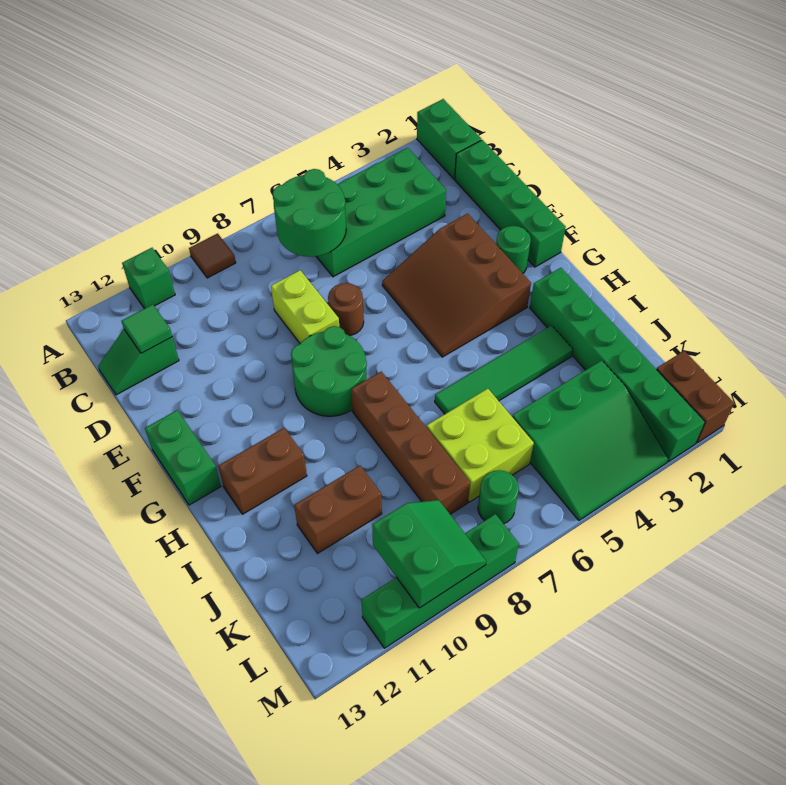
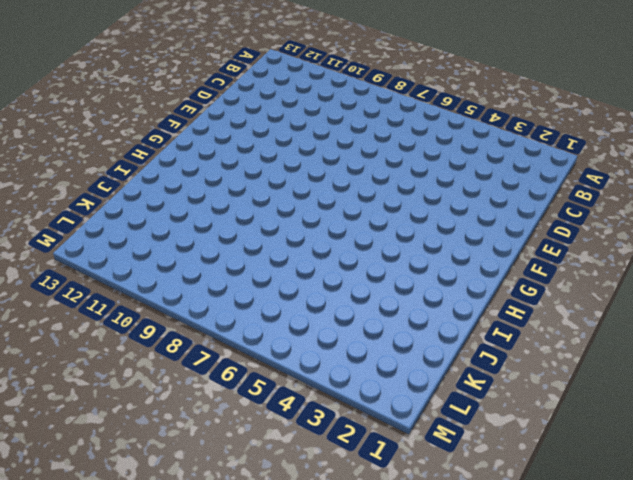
none -> green brick A1:B1 level 1
none -> brown tile A9 level 1
none -> green brick A11 level 1

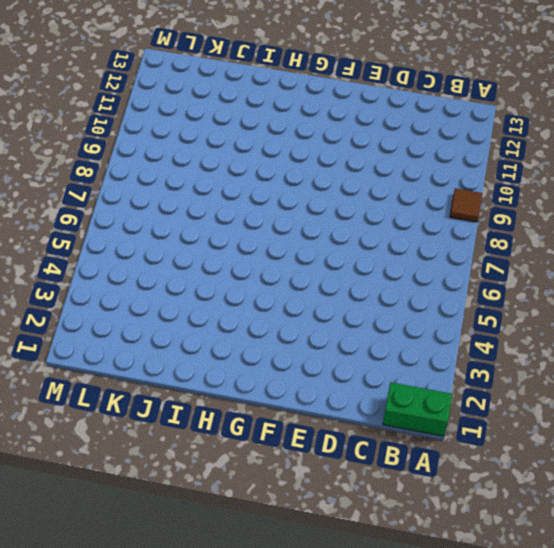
none -> green brick A11 level 1
none -> green brick B3:C6 level 1
none -> green brick C1:F1 level 1

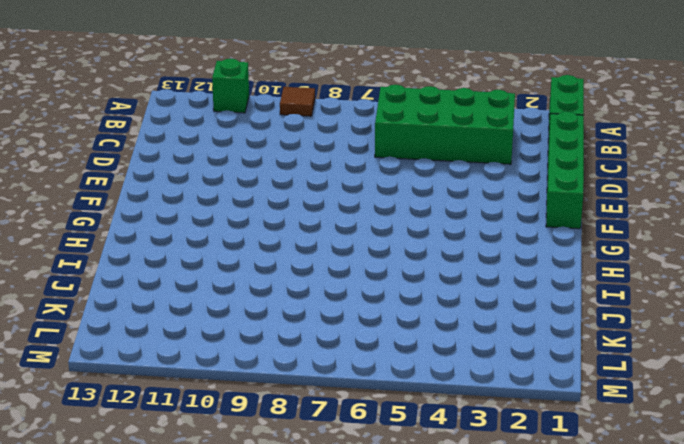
none -> green slope C12:C13 level 1 top 12
none -> lime brick D8:E8 level 1
none -> brown slope E3:G5 level 1 top 3

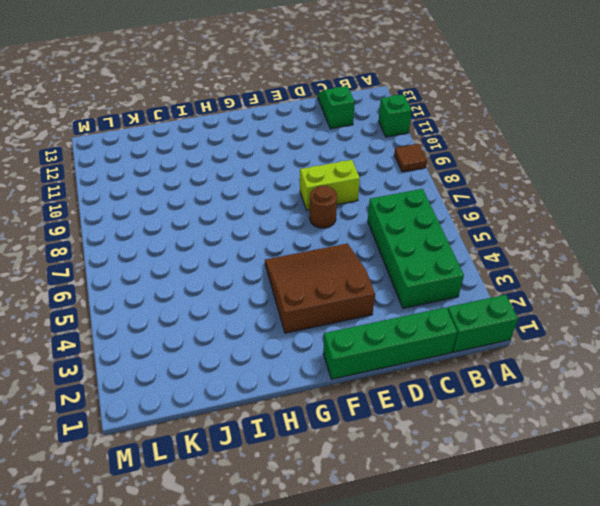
none -> green round brick F2 level 1
none -> green round brick F8:G9 level 1
none -> green brick F13:G13 level 1

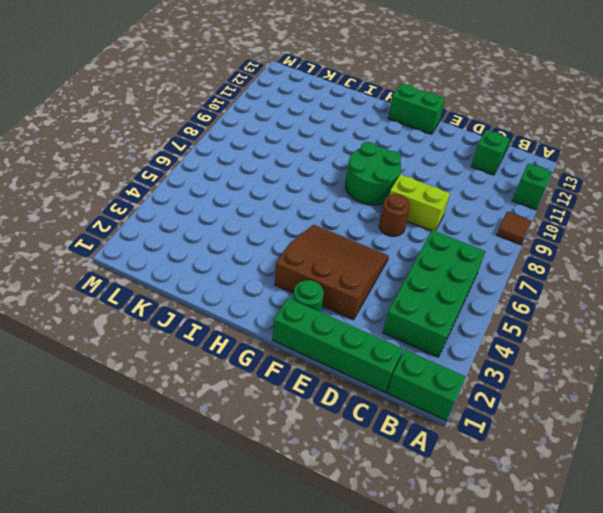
none -> green brick H2:M2 level 1
none -> brown brick H8:K8 level 1
none -> brown brick H11:H12 level 1

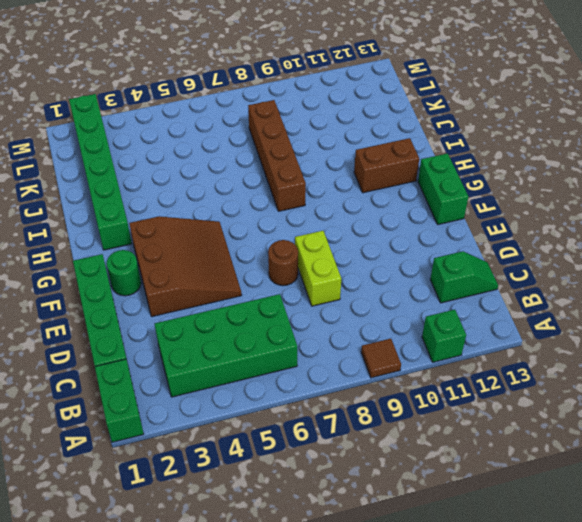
none -> green round brick F8:G9 level 1
none -> green tile I3:I6 level 1
none -> lime brick J6:K7 level 1

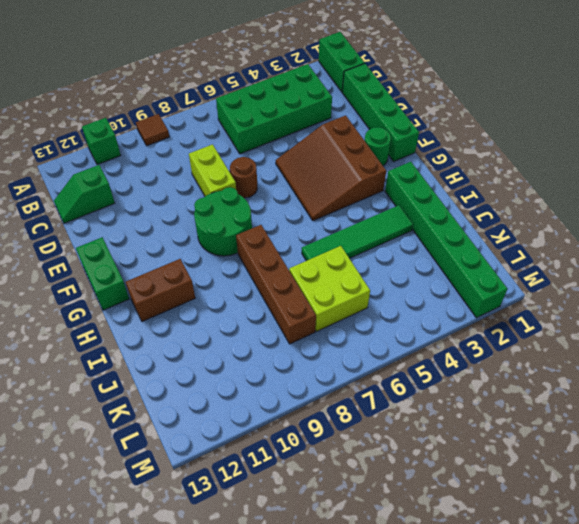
none -> brown brick J10:J11 level 1
none -> green slope K3:M5 level 1 top K
none -> brown brick L1:M1 level 1

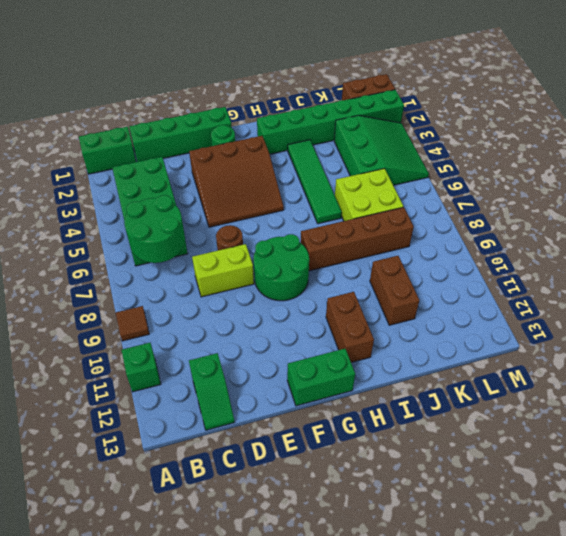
none -> green round brick L7 level 1
none -> green brick M8:M11 level 1
none -> green tile C12 level 2

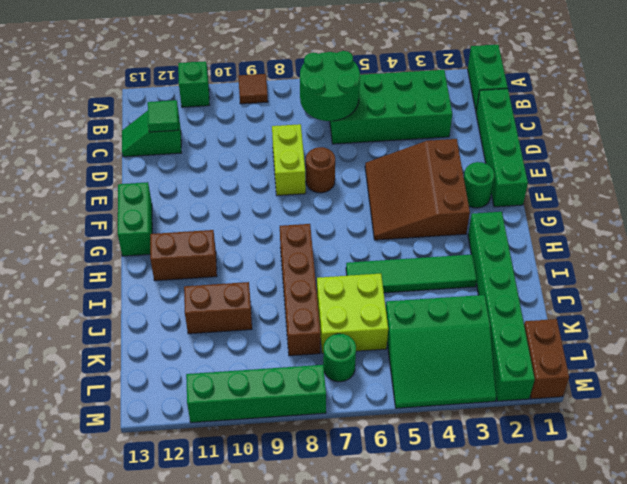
none -> green round brick F8:G9 level 1
none -> green slope L9:M10 level 2 top 10

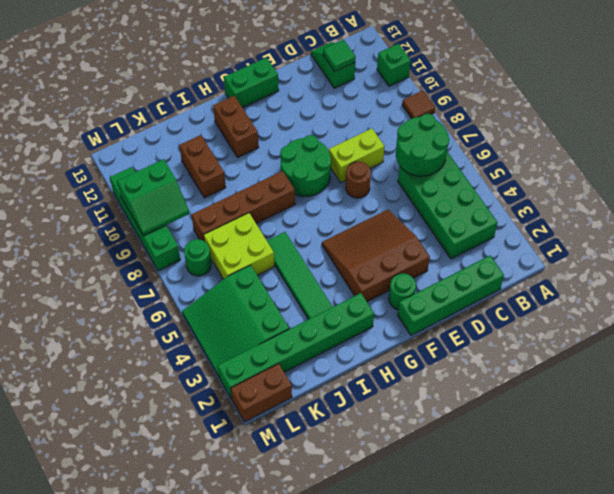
none -> green brick A1:B1 level 1

